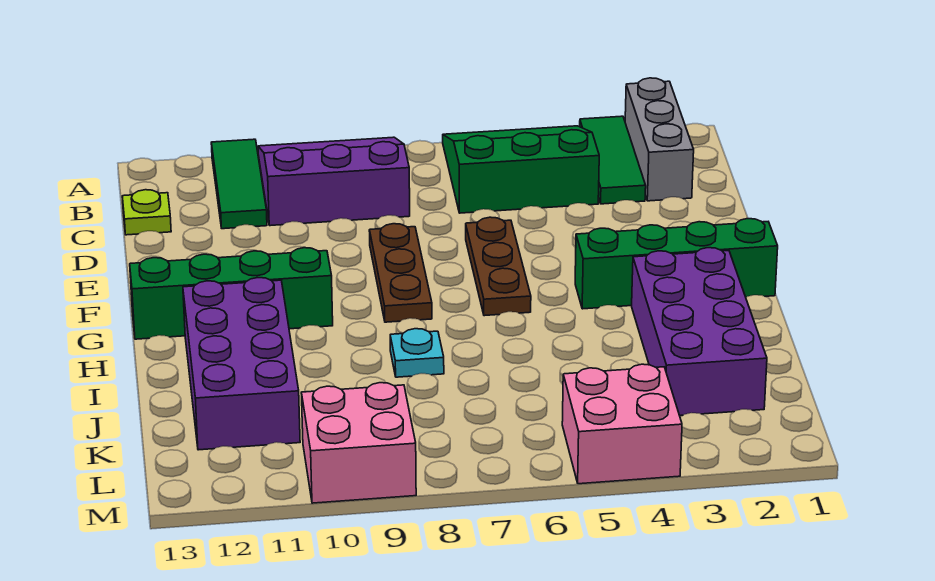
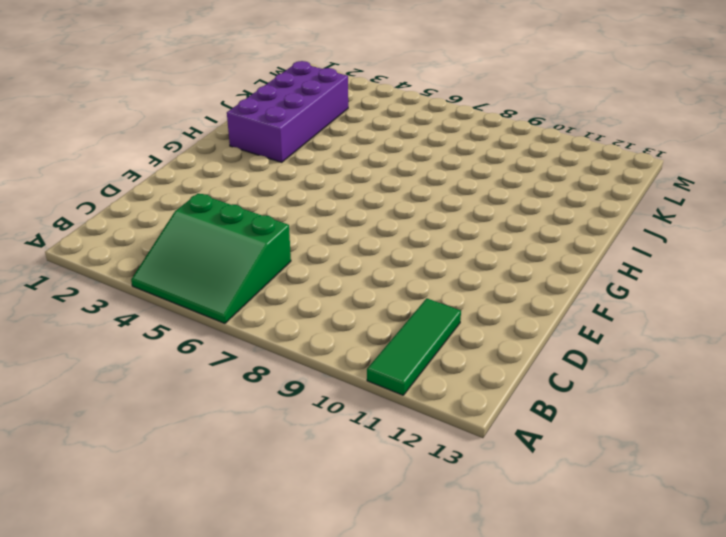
none -> grey brick A2:C2 level 1
none -> green tile A3:C3 level 1
none -> purple slope A8:C10 level 1 top C

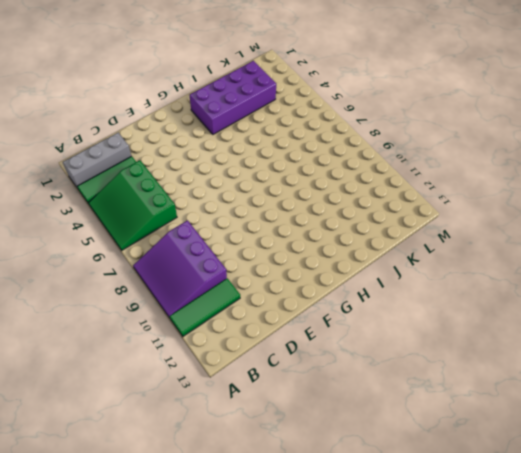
none -> lime plate C13 level 1
none -> brown plate E6:G6 level 1
none -> brown plate E8:G8 level 1

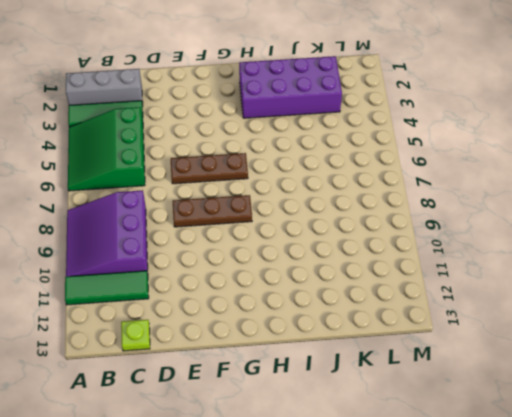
none -> green brick G1:G4 level 1
none -> green brick G10:G13 level 1
none -> purple brick H11:K12 level 1

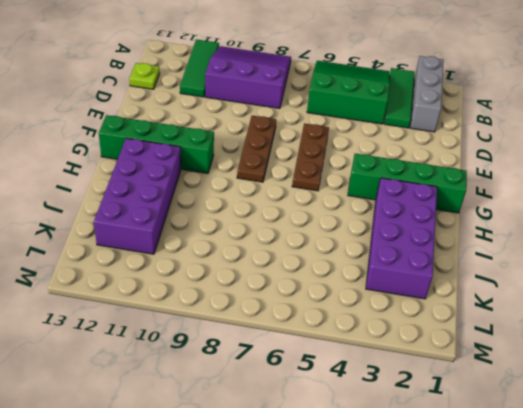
none -> cyan plate I8 level 1
none -> pink brick L4:M5 level 1
none -> pink brick L9:M10 level 1

